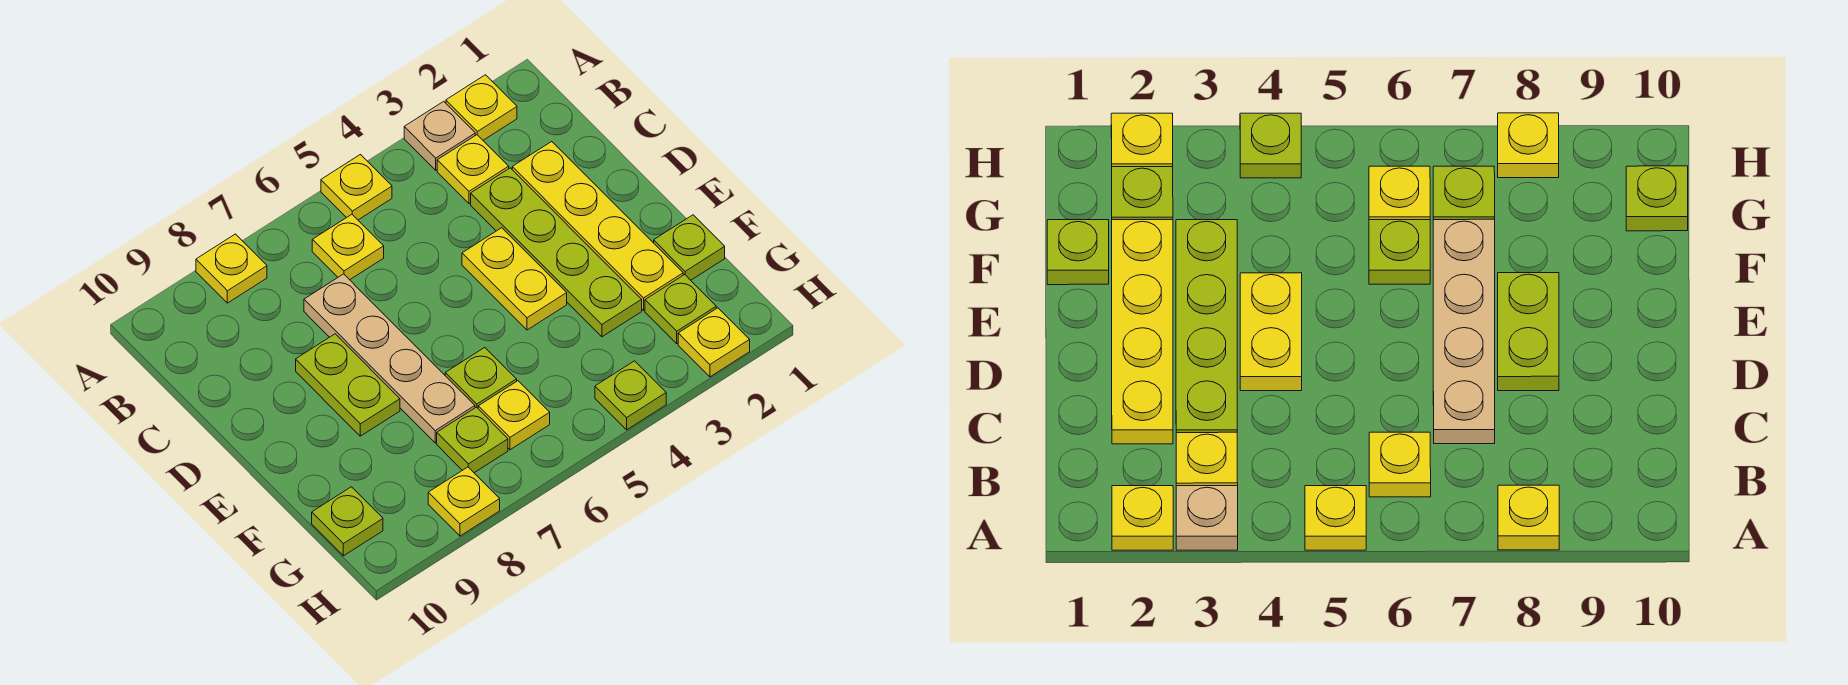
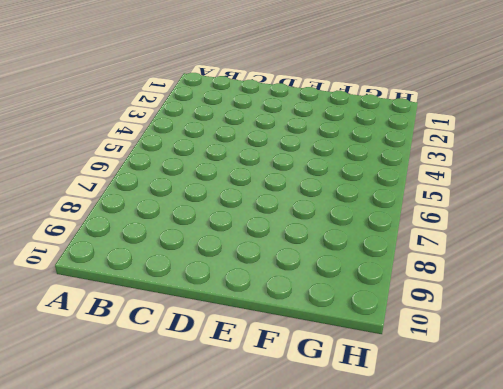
none -> yellow plate A2 level 1
none -> tan plate A3 level 1
none -> yellow plate A5 level 1

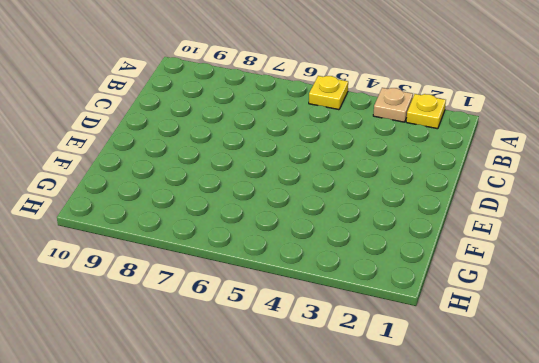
none -> yellow plate A8 level 1
none -> yellow plate B3 level 1
none -> yellow plate B6 level 1

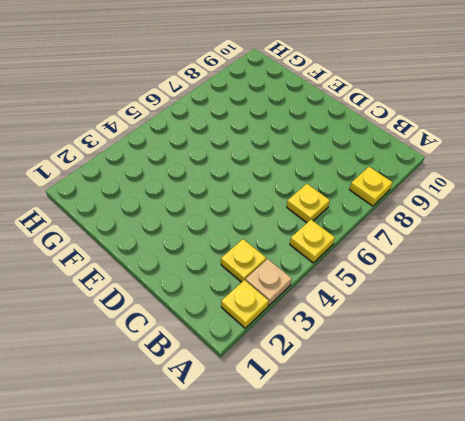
none -> yellow plate C2:F2 level 1
none -> lime plate C3:F3 level 1
none -> tan plate C7:F7 level 1

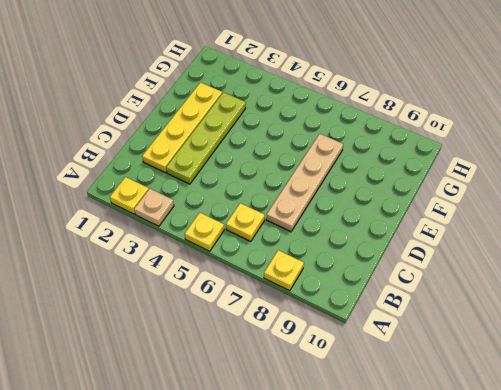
none -> yellow plate B3 level 1
none -> yellow plate D4:E4 level 1
none -> lime plate D8:E8 level 1

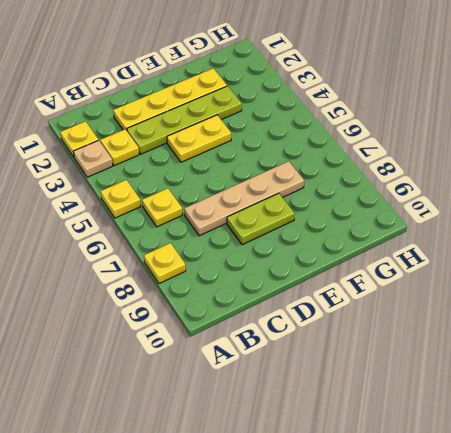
none -> lime plate F1 level 1
none -> lime plate F6 level 1
none -> lime plate G2 level 1

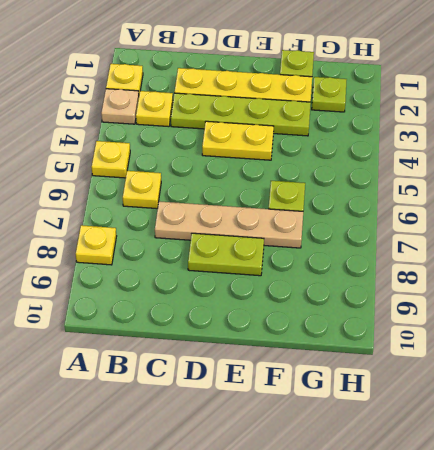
none -> yellow plate G6 level 1
none -> lime plate G7 level 1
none -> lime plate G10 level 1

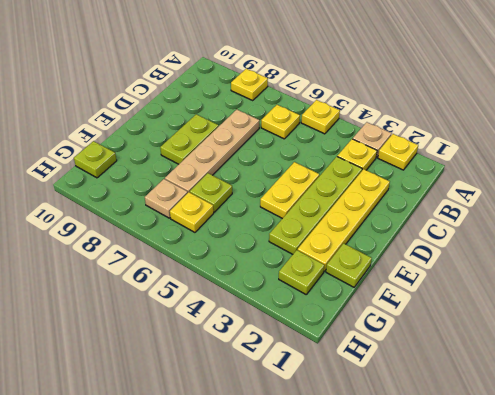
tan plate G7 level 1 -> lime plate G7 level 1
none -> yellow plate H2 level 1
none -> lime plate H4 level 1
none -> yellow plate H8 level 1

